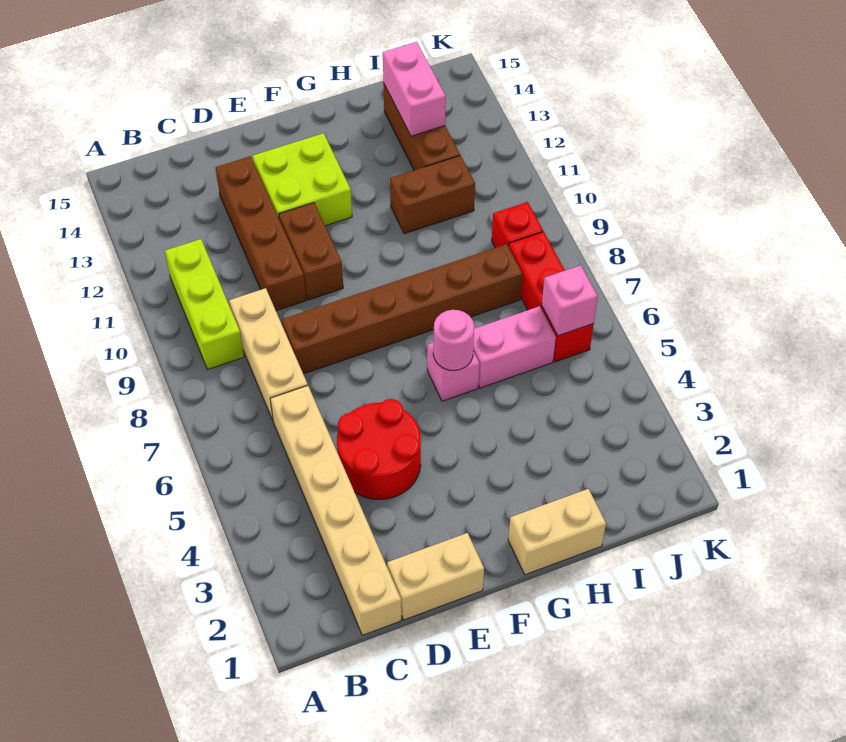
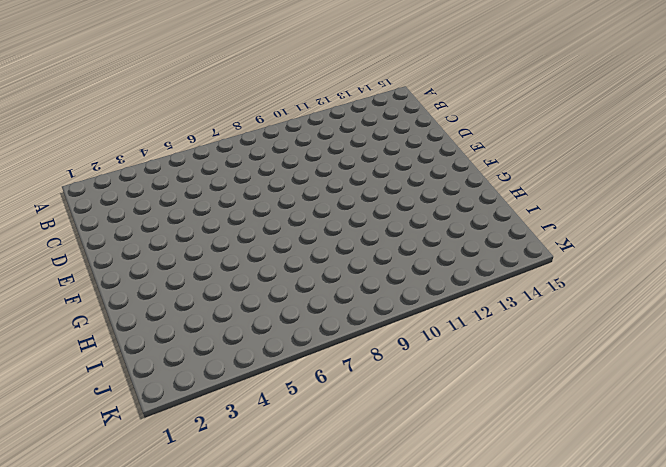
none -> lime brick B9:B11 level 1
none -> tan brick C1:C6 level 1
none -> tan brick C7:C9 level 1

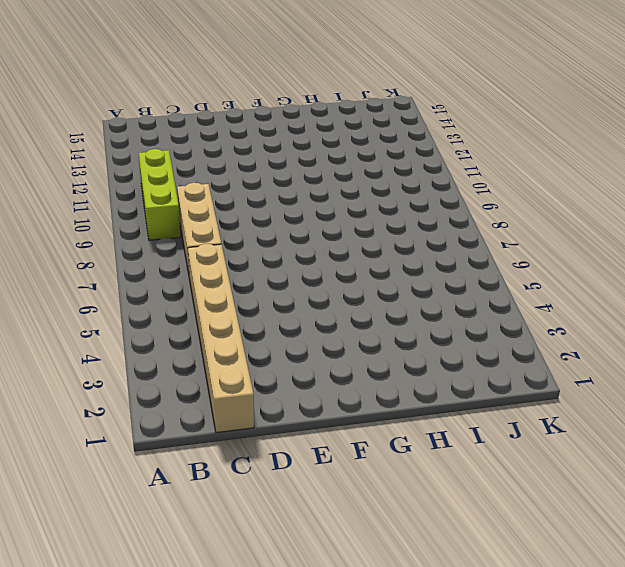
none -> tan brick D1:E1 level 1
none -> red round brick D4:E5 level 1
none -> brown brick D8:I8 level 1

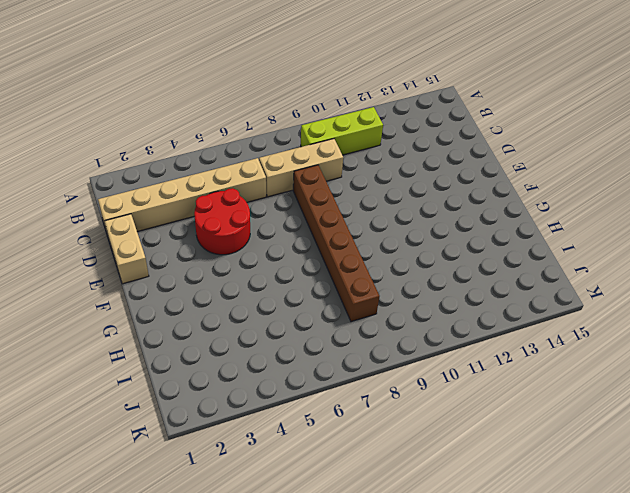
none -> brown brick D10:D13 level 1
none -> brown brick E10:E11 level 1
none -> lime brick E12:F13 level 1

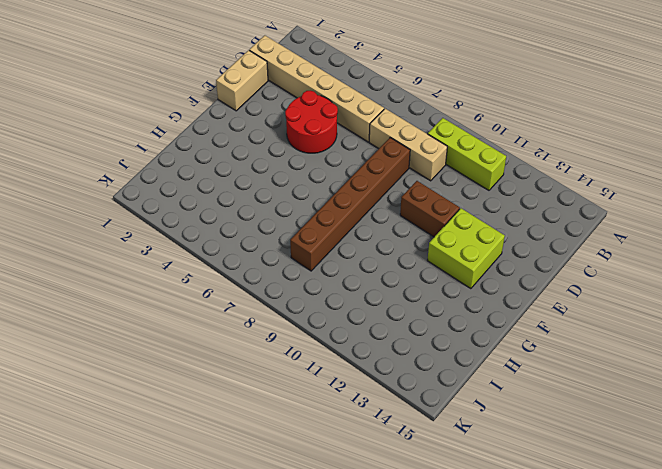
none -> brown brick D10:D13 level 1
none -> tan brick G1:H1 level 1
none -> pink brick G6 level 1

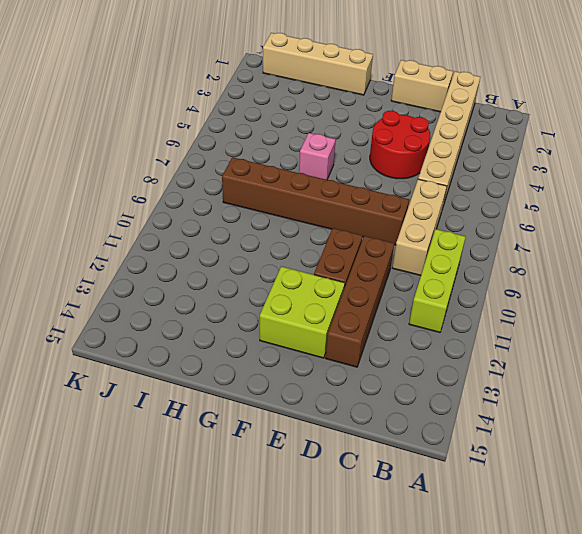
tan brick G1:J1 level 1 -> tan brick G1:H1 level 1
none -> pink brick H6:I6 level 1
none -> brown brick H11:I11 level 1
none -> brown brick I12:I14 level 1

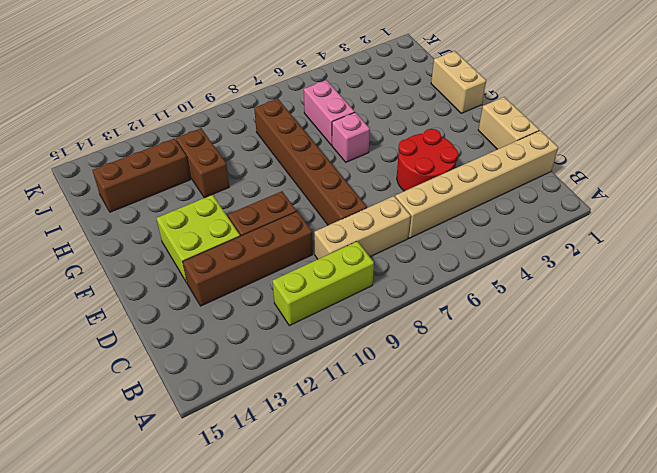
none -> red brick J6:J8 level 1
none -> red brick J9 level 1
none -> pink round brick G6 level 2

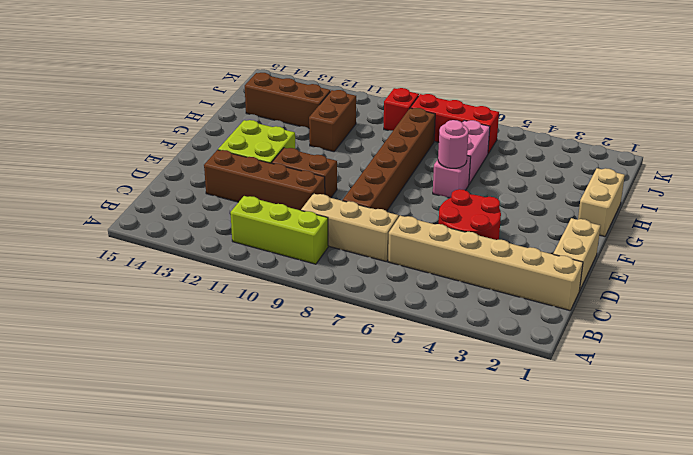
none -> pink brick I13:I14 level 2
none -> pink brick J6 level 2

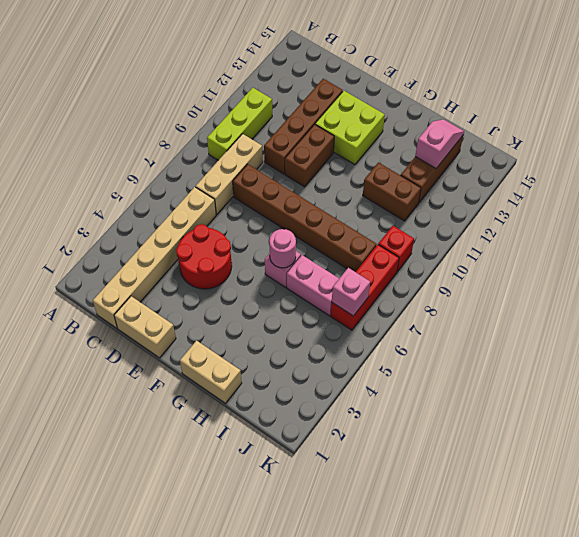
pink slope I13:I14 level 2 top 13 -> pink brick I13:I14 level 2

